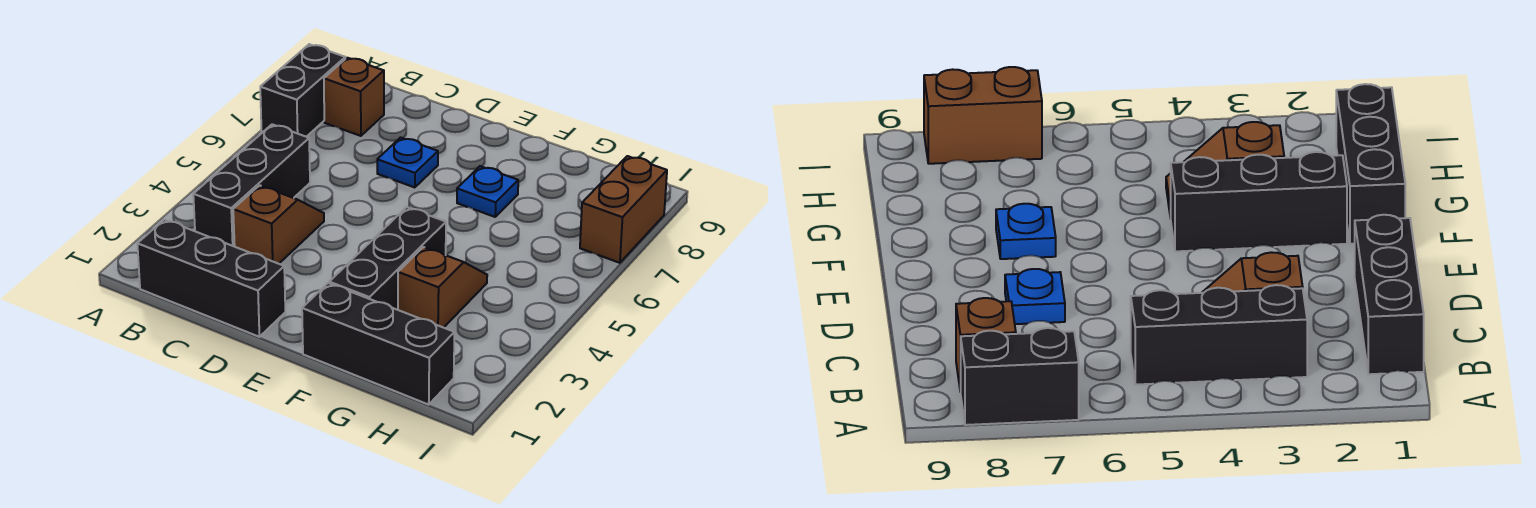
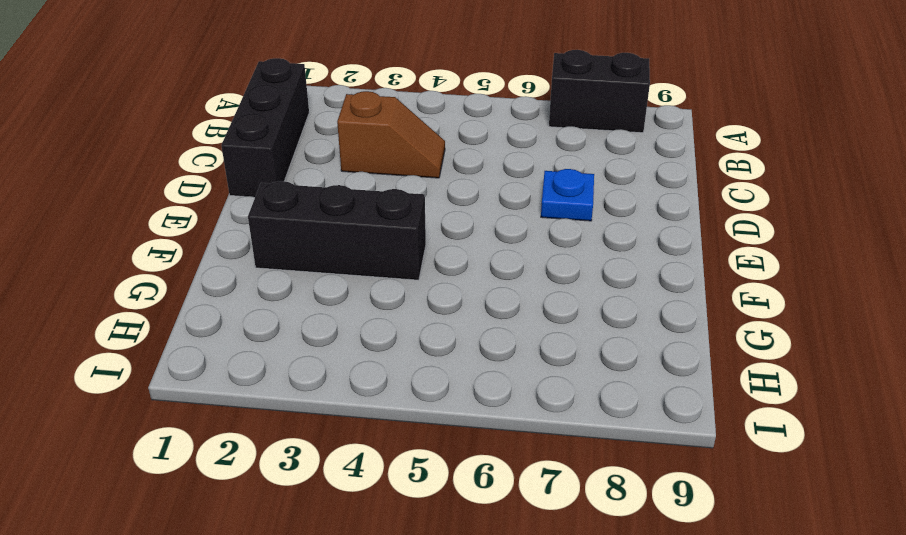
none -> black brick B3:B5 level 1
none -> brown brick B8 level 1

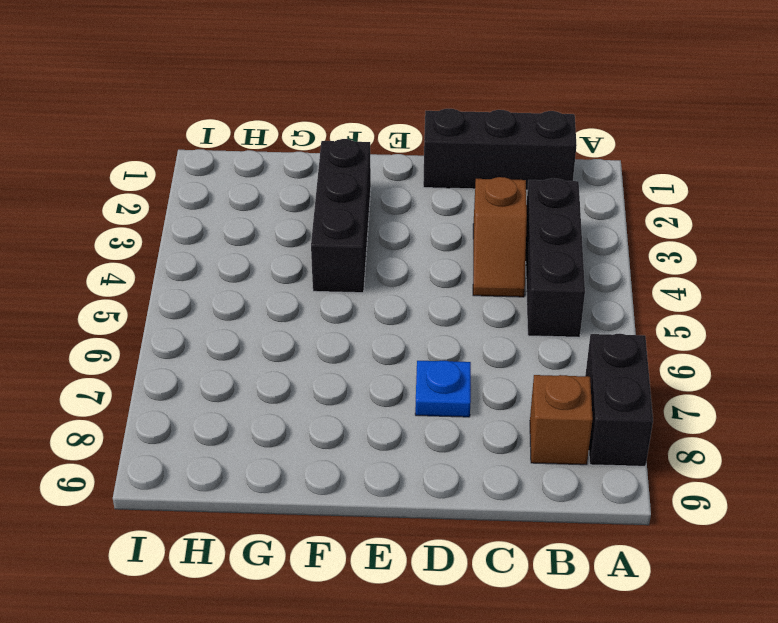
none -> black brick F1:H1 level 1
none -> blue plate F7 level 1

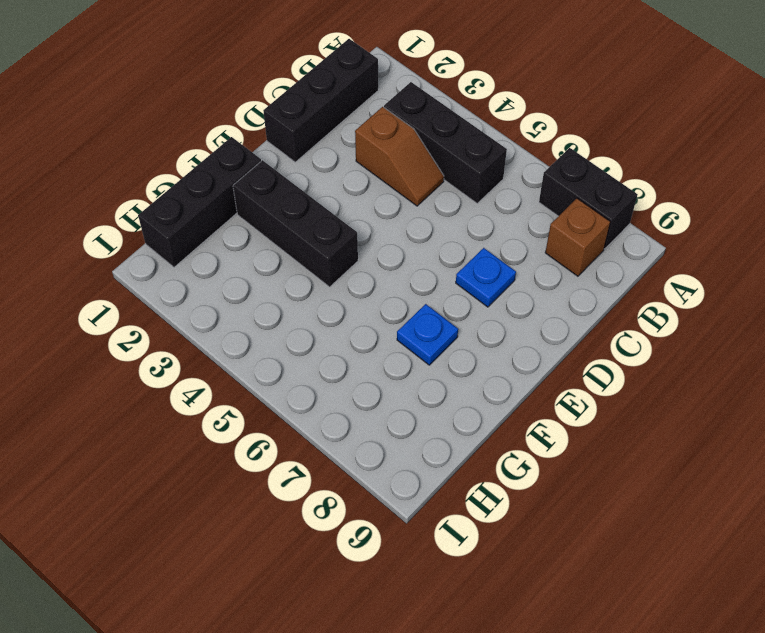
none -> brown slope G3:G4 level 1 top 3
none -> brown brick I7:I8 level 1

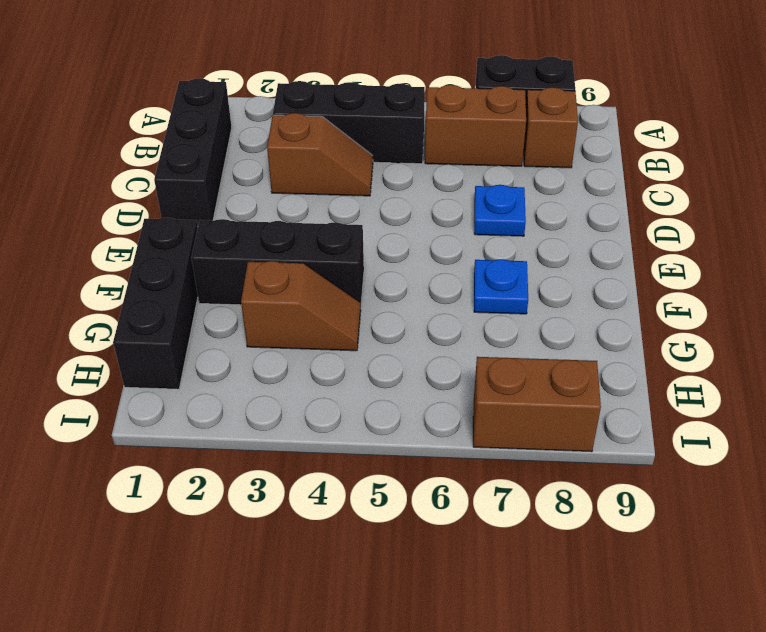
brown brick B6:B7 level 1 -> none

